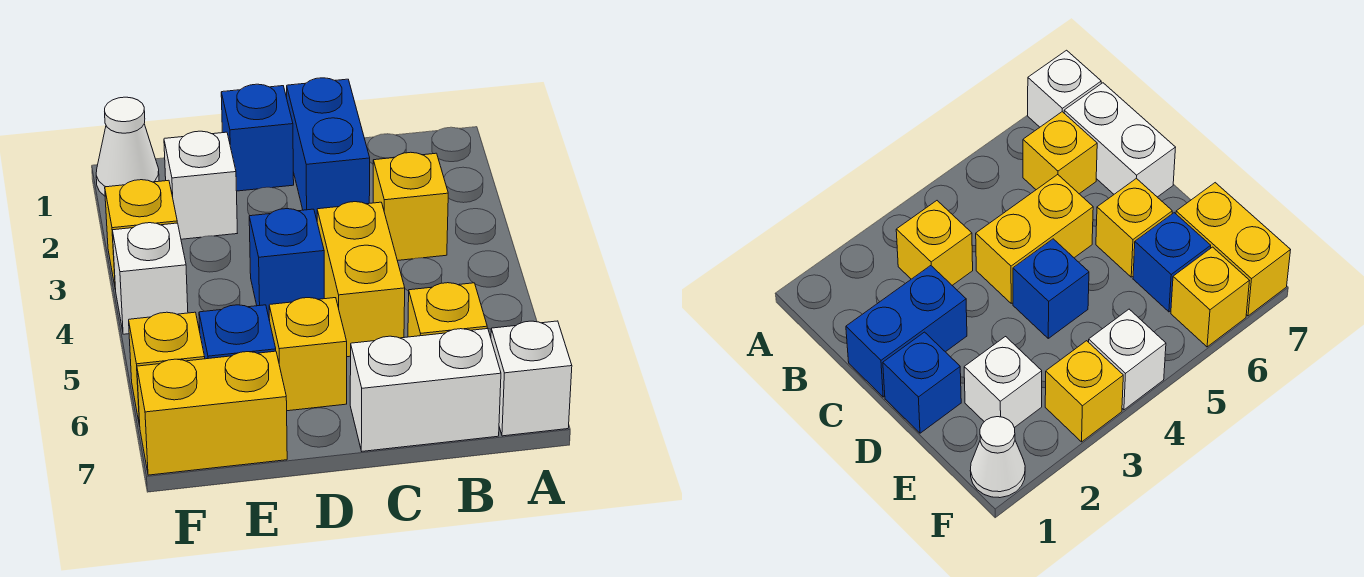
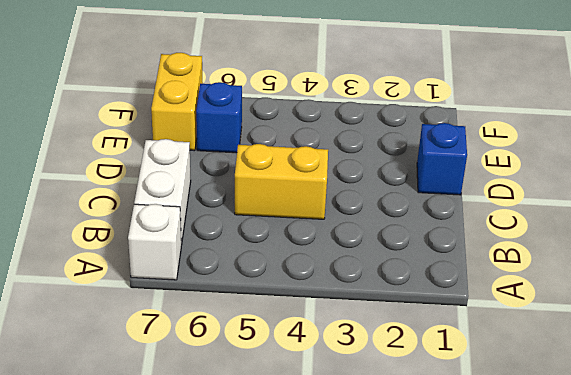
none -> yellow brick B3 level 1
none -> yellow brick B6 level 1
none -> blue brick C1:C2 level 1

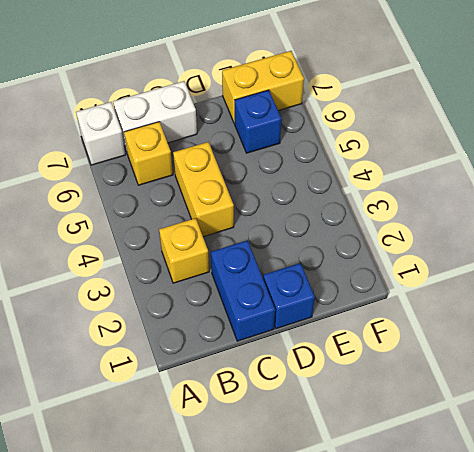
none -> blue brick D4 level 1
none -> yellow brick D6 level 1
none -> white brick E2 level 1

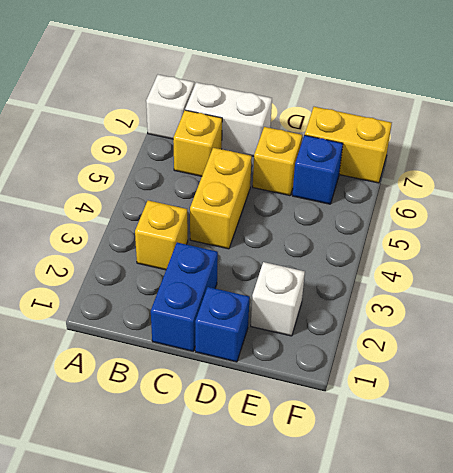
none -> blue brick D4 level 1
none -> white cone F1 level 1
none -> yellow brick F3 level 1

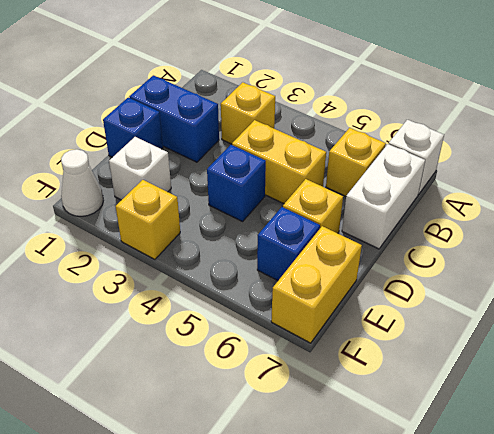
none -> white brick F4 level 1
none -> yellow brick F6 level 1

